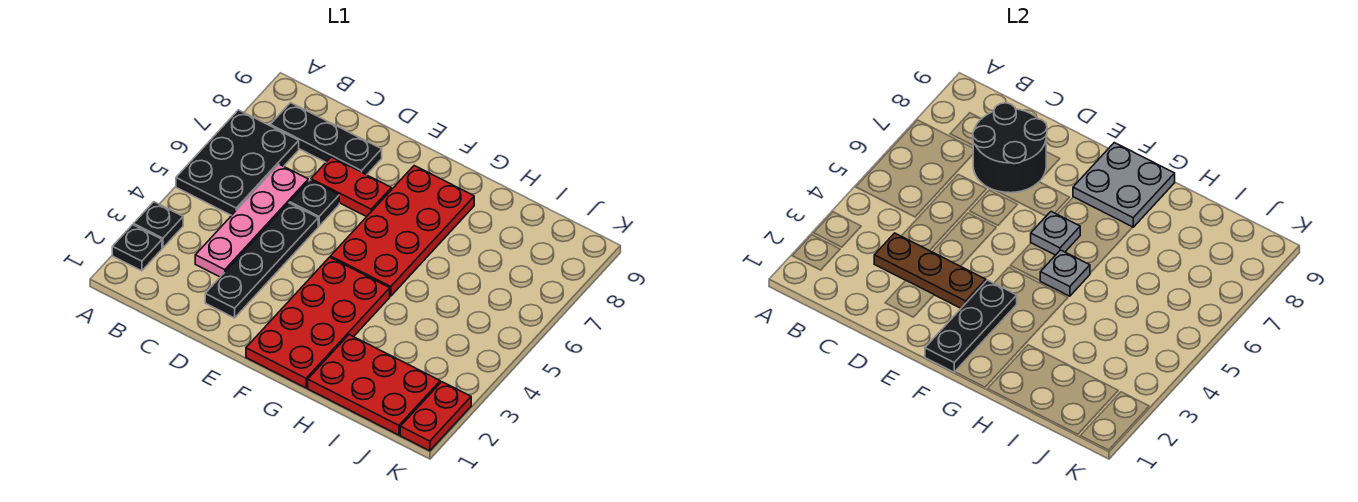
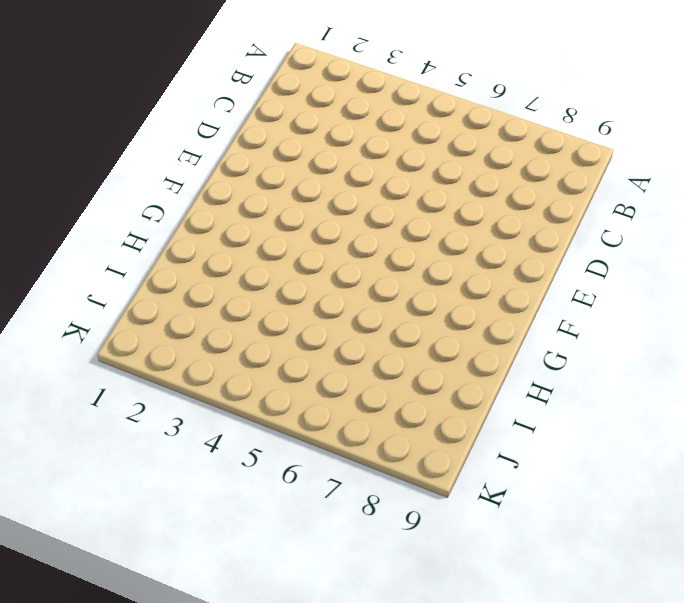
none -> black plate A2 level 1
none -> black plate A3 level 1
none -> black plate A5:B7 level 1

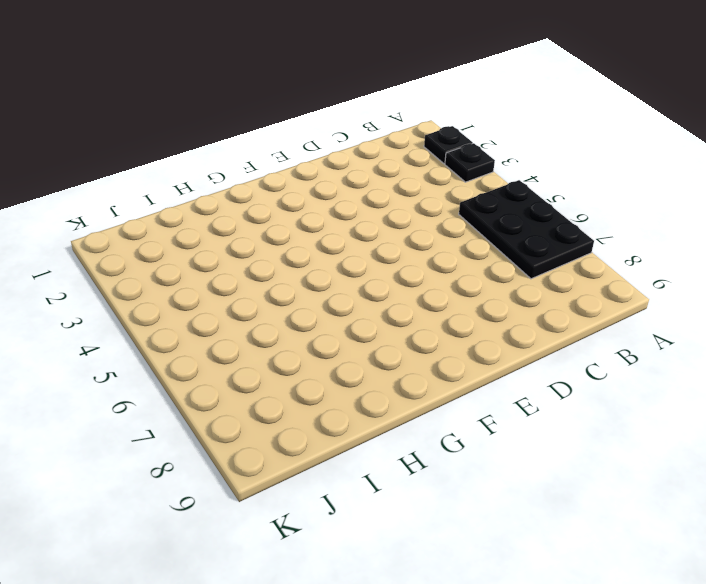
none -> black plate B8:D8 level 1
none -> pink plate C3:C6 level 1
none -> black plate D2:D5 level 1

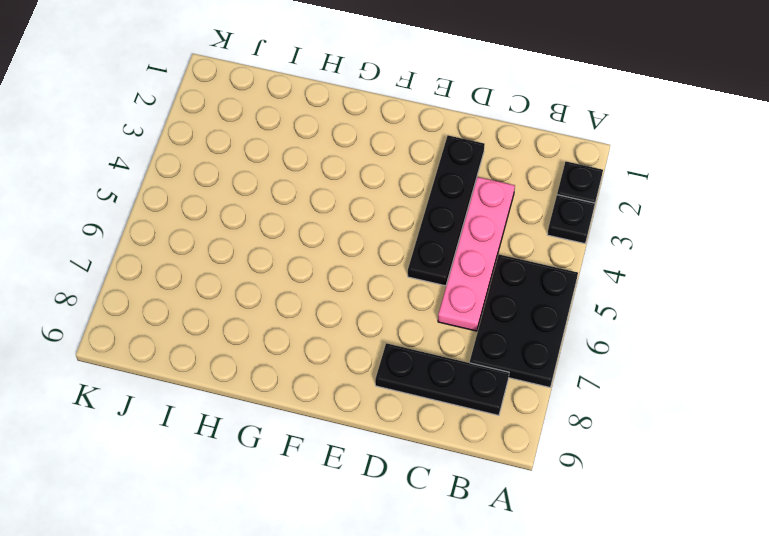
none -> black plate D6 level 1
none -> red plate D7:E7 level 1
none -> red plate F1:G4 level 1

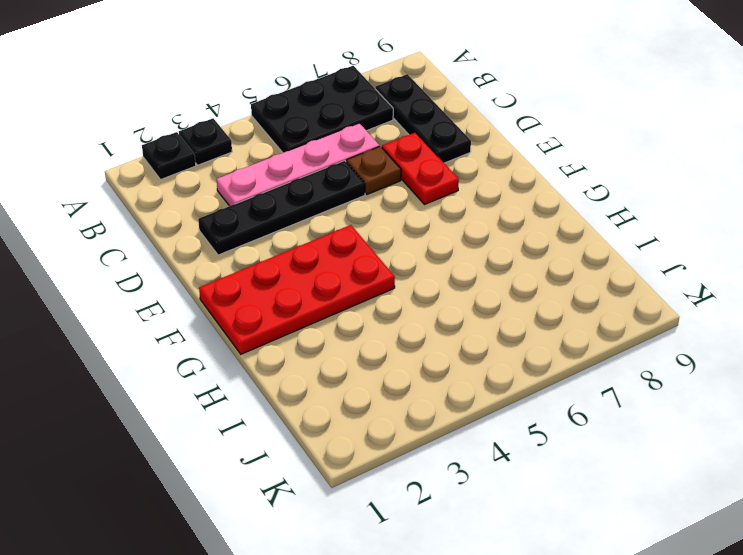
brown plate D6 level 1 -> black plate D6 level 1
none -> red plate F5:G8 level 1
none -> red plate H1:J2 level 1
none -> red plate K1:K2 level 1

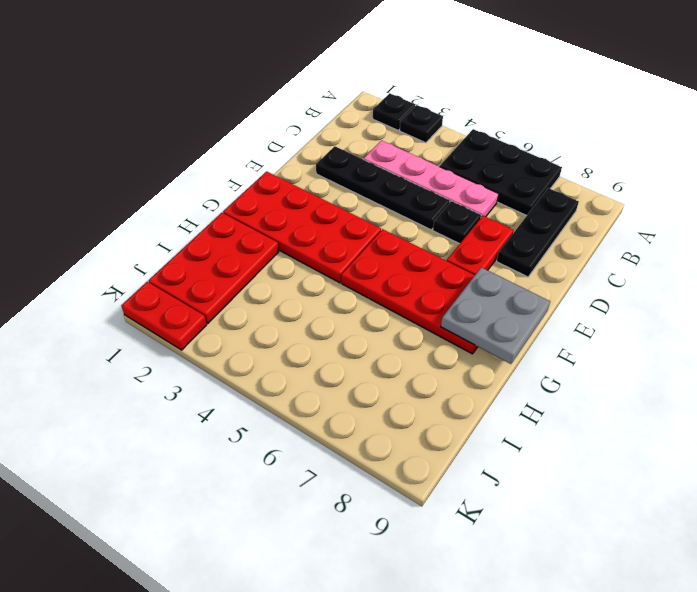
none -> brown plate C3:E3 level 2
none -> black round brick C7:D8 level 2
none -> black plate F1:F3 level 2

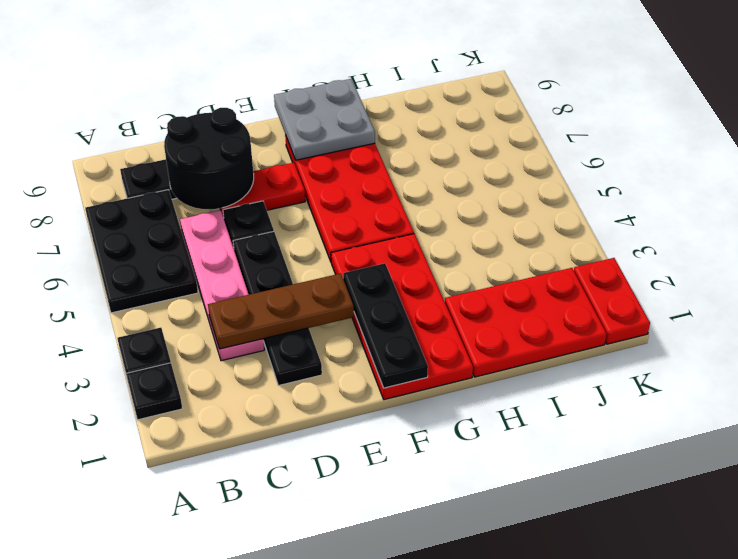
none -> grey plate F6 level 2
none -> grey plate G5 level 2

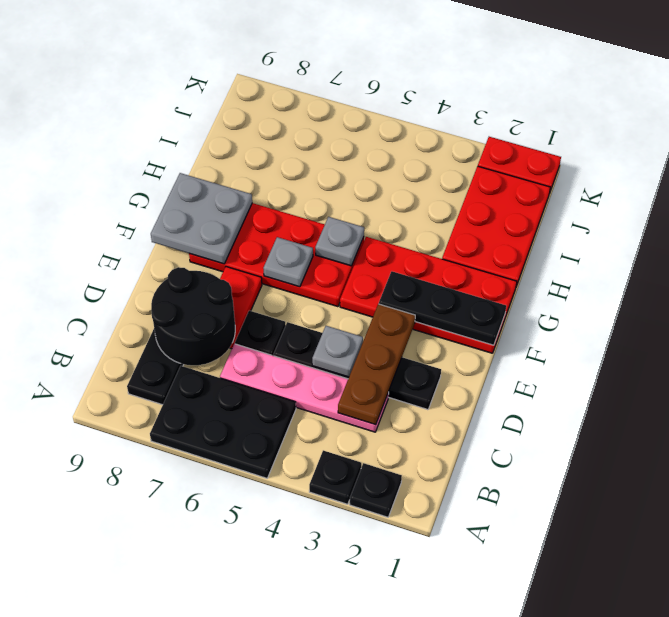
grey plate D4 level 2 -> none

